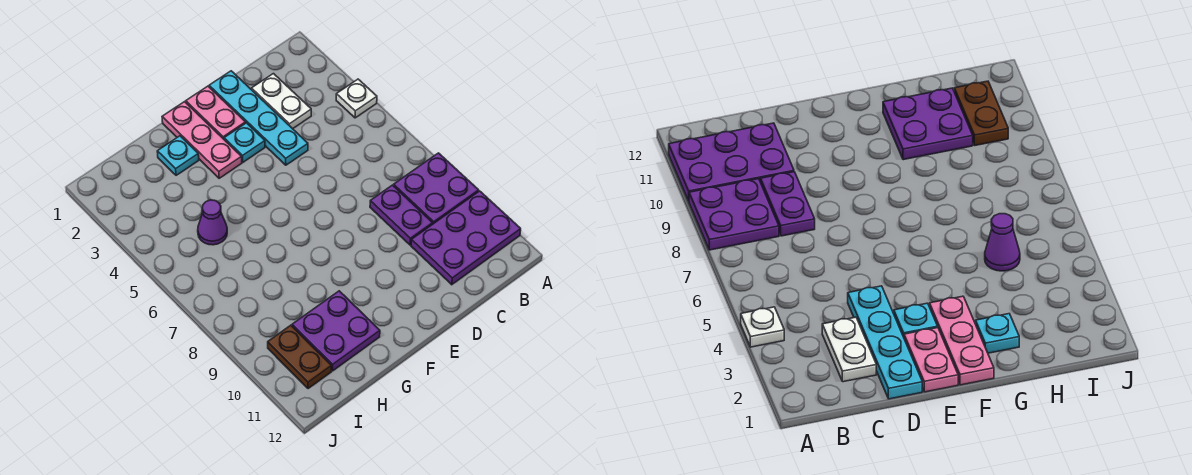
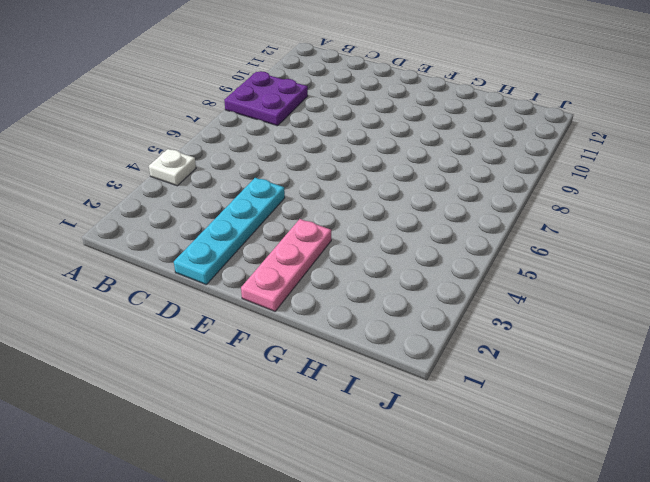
none -> purple plate A10:C11 level 1
none -> white plate C2:C3 level 1
none -> purple plate C8:C9 level 1

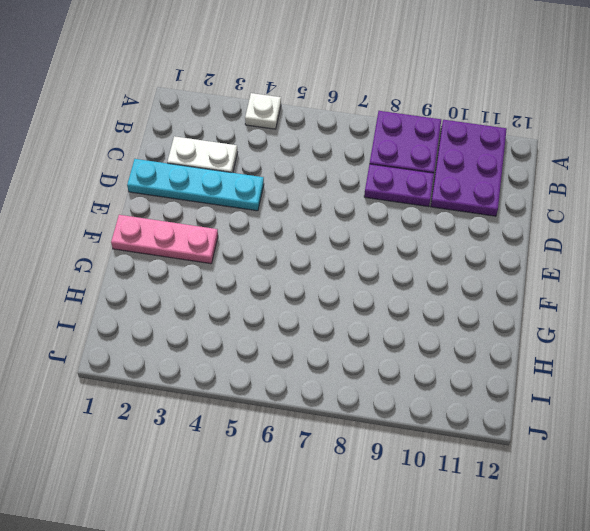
none -> pink plate E1:E2 level 1
none -> cyan plate E3 level 1
none -> cyan plate G2 level 1

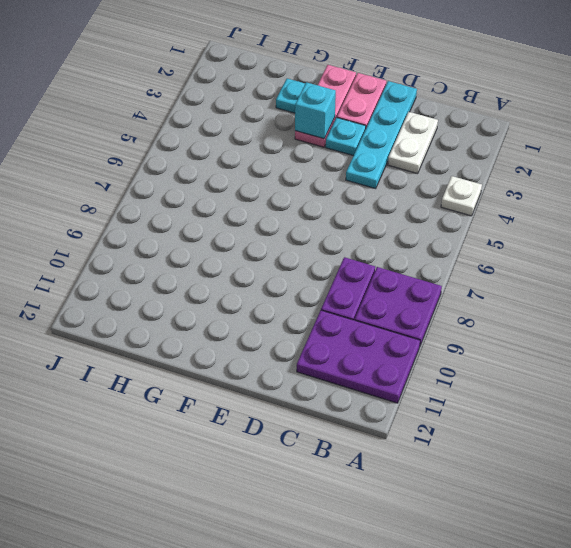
cyan brick F3 level 2 -> none
none -> purple plate G10:H11 level 1
none -> purple cone H5 level 1
none -> brown plate I10:I11 level 1

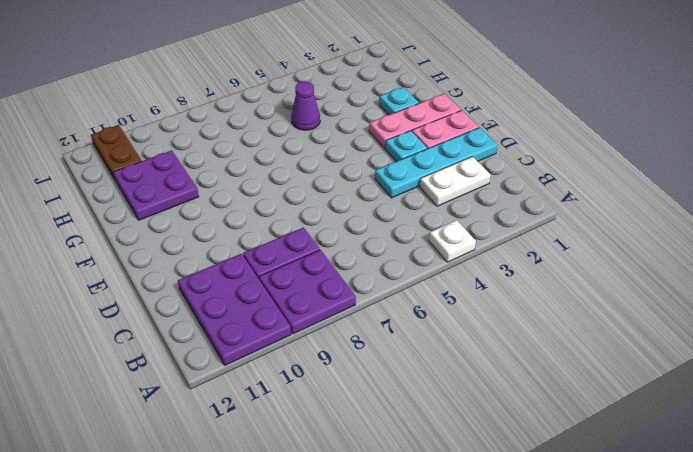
brown plate I11:J11 level 1 -> brown plate I10:I11 level 1

